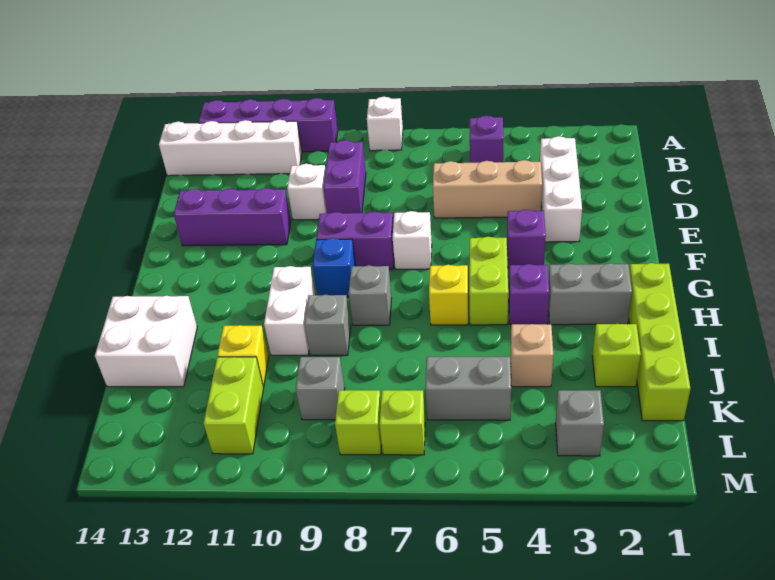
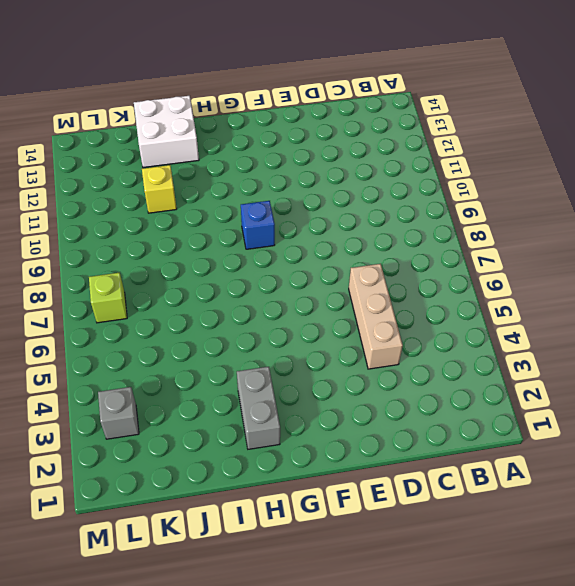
none -> white brick A8 level 1
none -> purple brick A10:A13 level 1
none -> purple brick B5 level 1
none -> white brick B11:B14 level 1

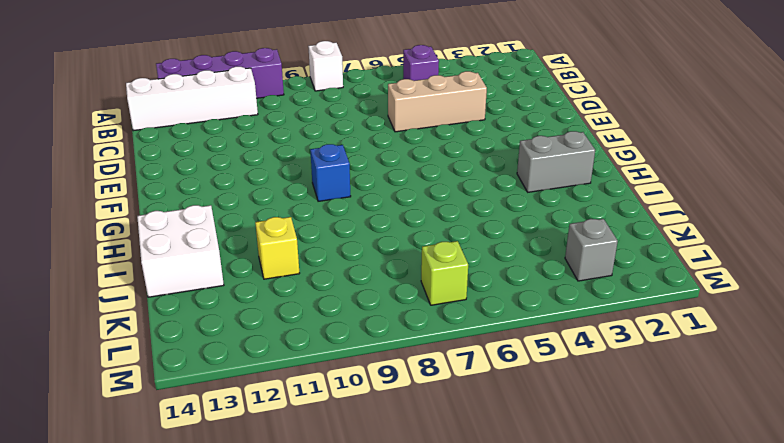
none -> white brick C3:E3 level 1
none -> purple brick C9:D9 level 1
none -> white brick D10 level 1
none -> purple brick E11:E13 level 1

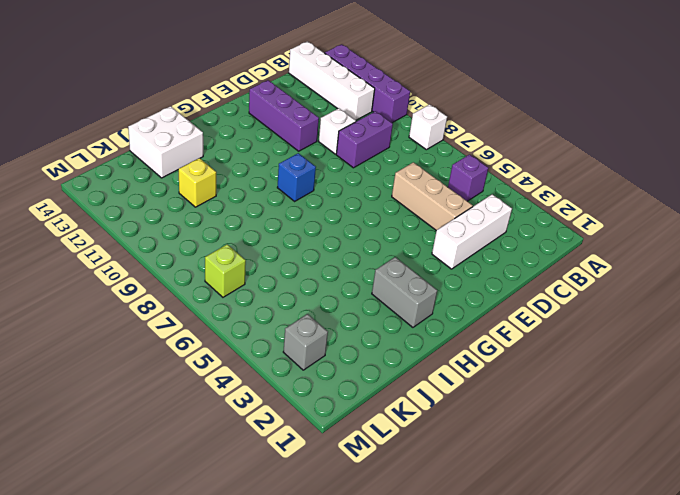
none -> purple brick F4 level 1
none -> white brick F7 level 1
none -> purple brick F8:F9 level 1
none -> lime brick G5:H5 level 1

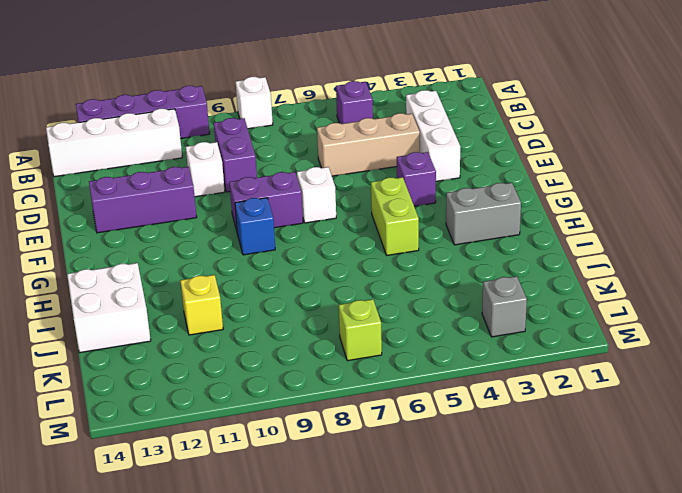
none -> lime brick H1:K1 level 1
none -> purple brick H4 level 1
none -> yellow brick H6 level 1
none -> grey brick H8 level 1

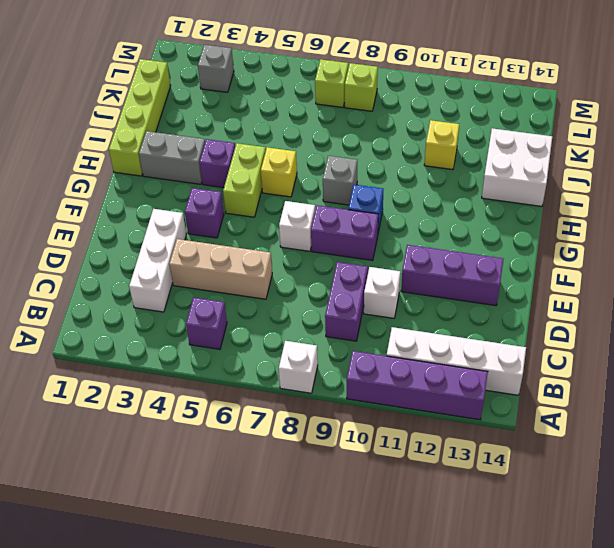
none -> white brick H10:I10 level 1
none -> grey brick I9 level 1
none -> lime brick J2 level 1
none -> tan brick J4 level 1

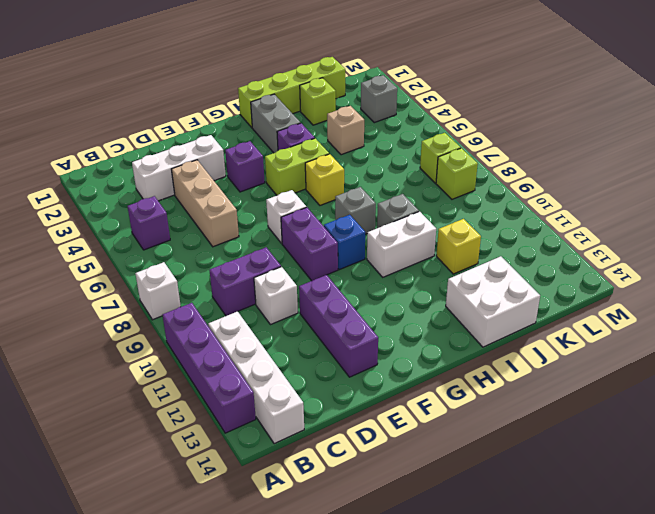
none -> grey brick K5:K6 level 1
none -> grey brick K9 level 1
none -> lime brick K11:L11 level 1

